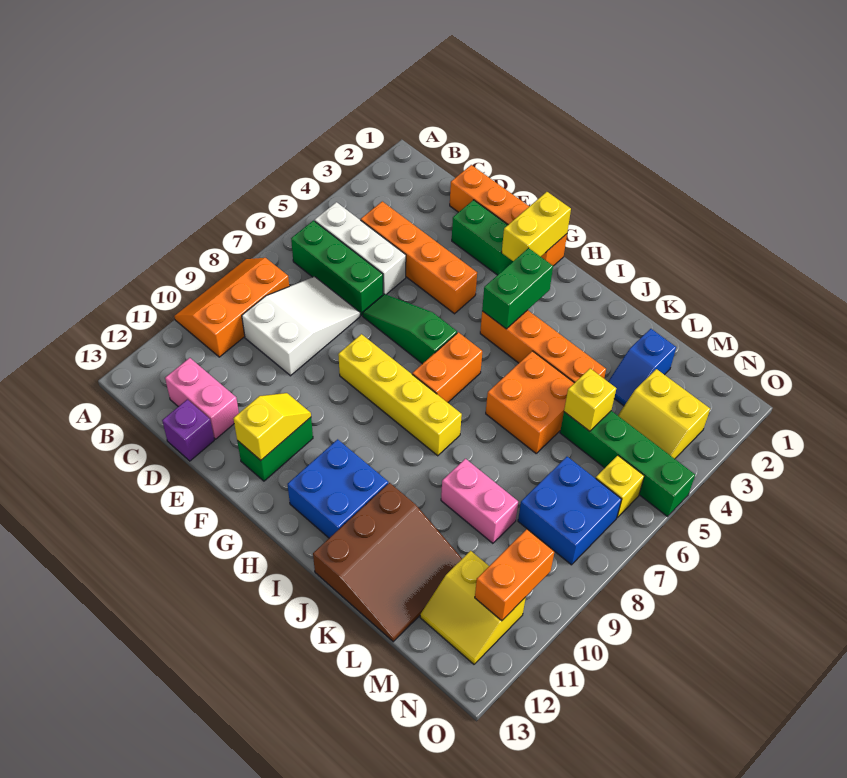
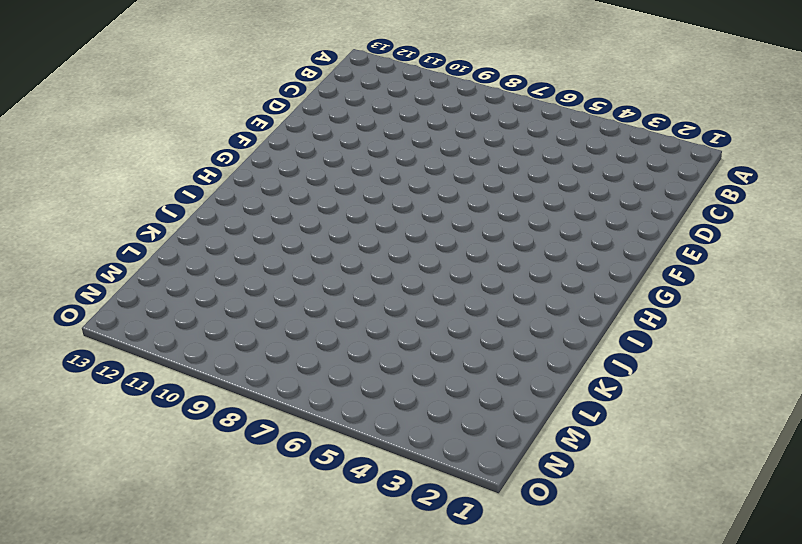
none -> orange slope A8:B10 level 1 top B
none -> white brick B5:D5 level 1
none -> green brick B6:D6 level 1

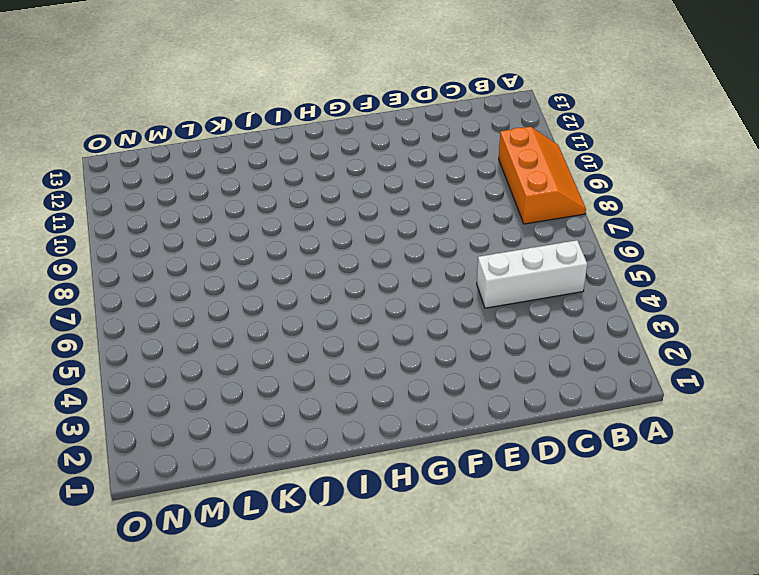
none -> green brick B6:D6 level 1
none -> orange brick C4:F4 level 1
none -> white slope C7:D9 level 1 top 9

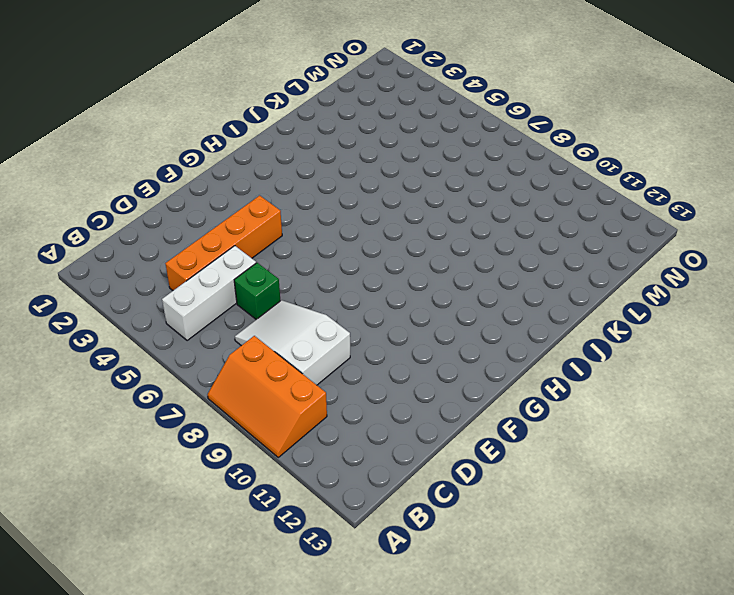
green brick D6 level 1 -> green brick B6:D6 level 1
none -> pink brick C12:D12 level 1
none -> orange brick D1:G1 level 1
none -> purple brick D13 level 1

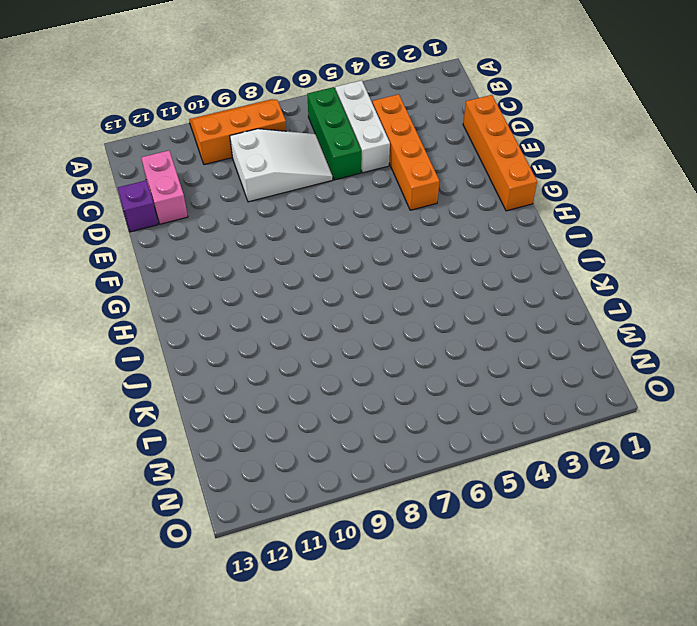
none -> green brick E2:F2 level 1
none -> green slope E6:G6 level 1 top G
none -> yellow brick F8:I8 level 1

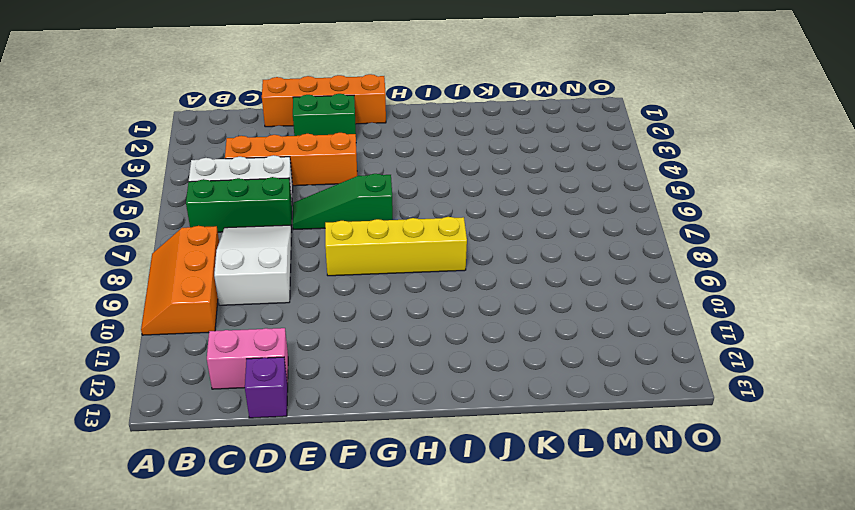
none -> green brick F11:F12 level 1
none -> orange brick H4:K4 level 1
none -> orange brick H6:H7 level 1

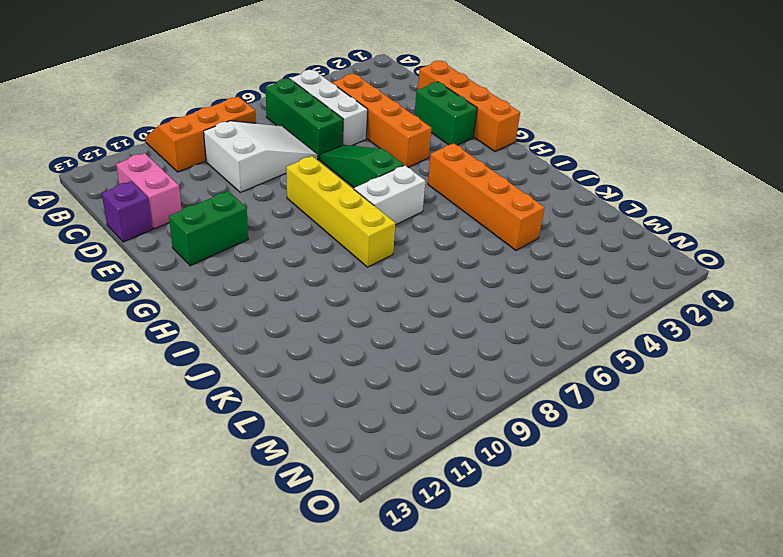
white brick H6:H7 level 1 -> orange brick H6:H7 level 1
none -> blue brick H11:I12 level 1
none -> orange brick J5:K6 level 1
none -> brown slope J11:L13 level 1 top J

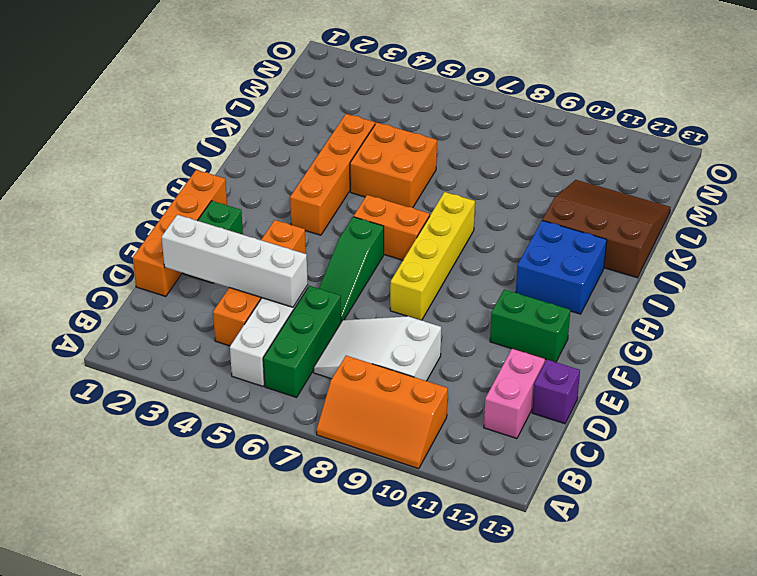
white brick D2:D5 level 2 -> none
none -> pink brick K9:L9 level 1
none -> blue slope L2:L3 level 1 top 2
none -> green brick L5:O5 level 1

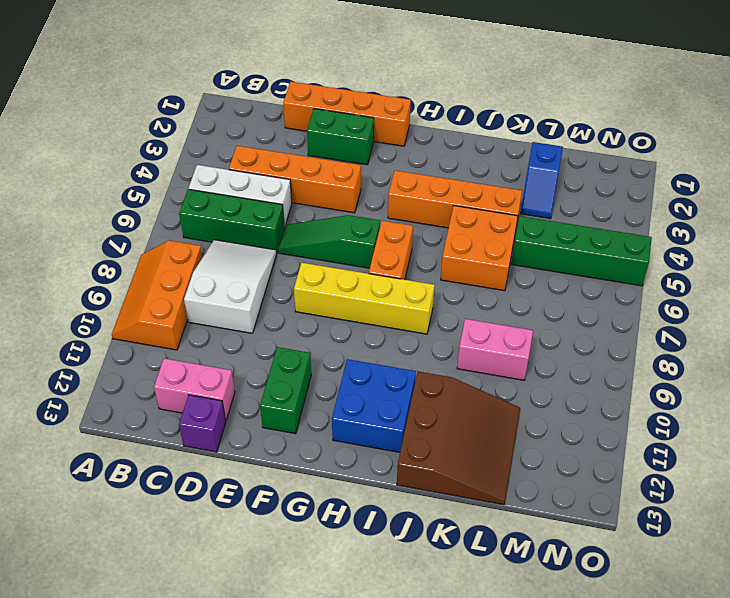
none -> yellow slope M3:N4 level 1 top 3
none -> blue brick M7:N8 level 1
none -> yellow slope M11:N12 level 1 top 11

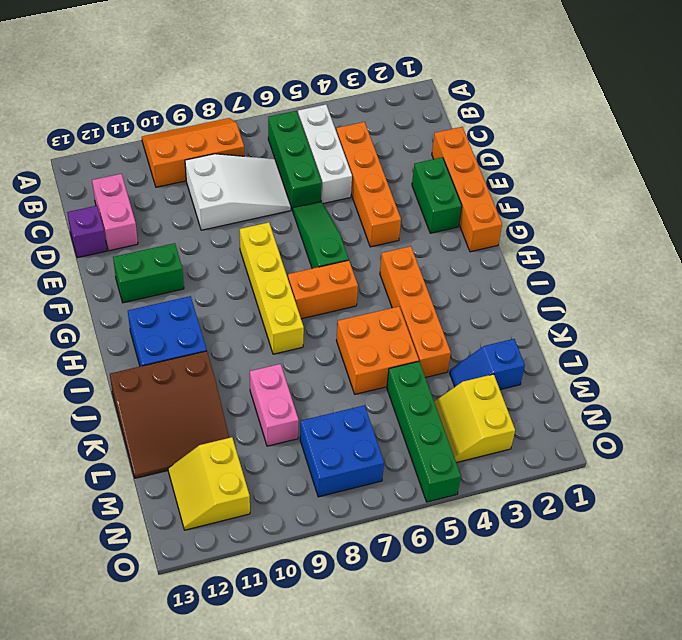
none -> yellow brick N6 level 1
none -> yellow slope F11:F12 level 2 top 12
none -> yellow brick G1:G2 level 2

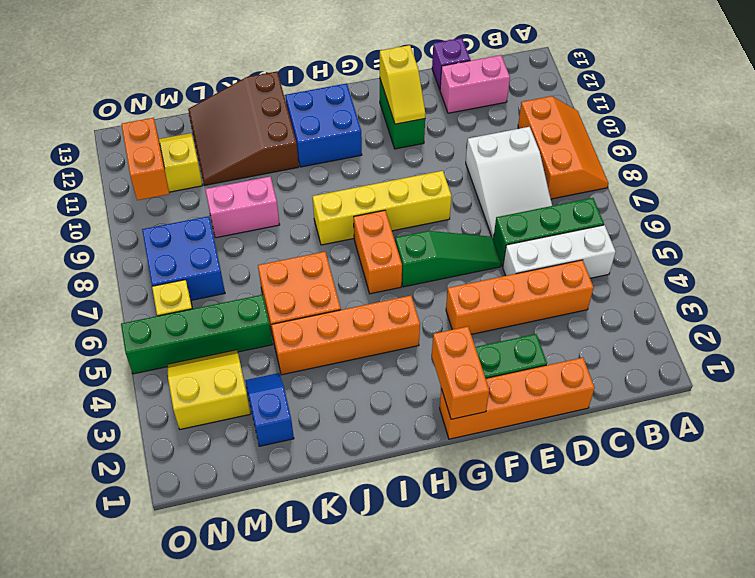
orange brick G1:G2 level 2 -> yellow brick G1:G2 level 2
none -> green brick H3:H4 level 2
none -> yellow brick L5 level 2

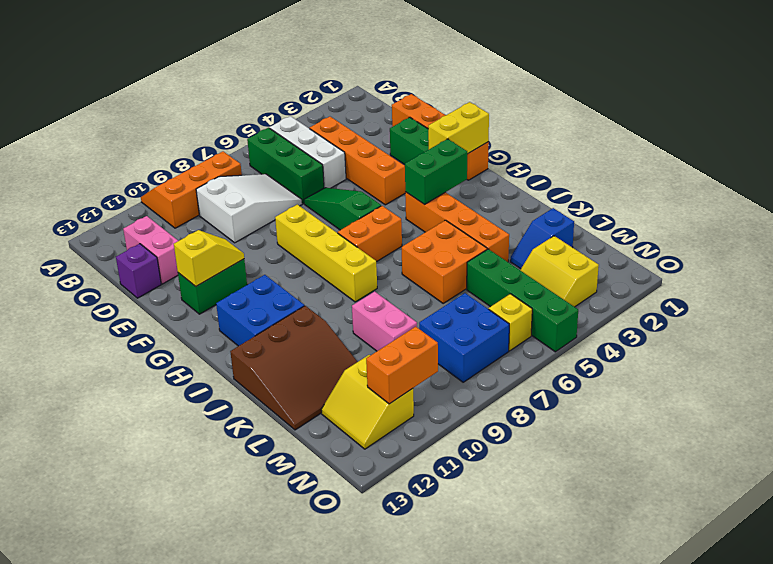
none -> yellow brick L5 level 2

